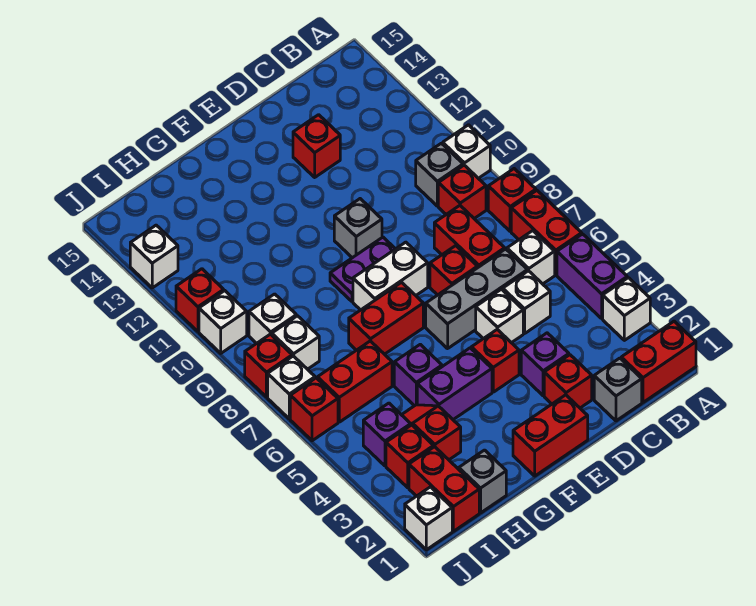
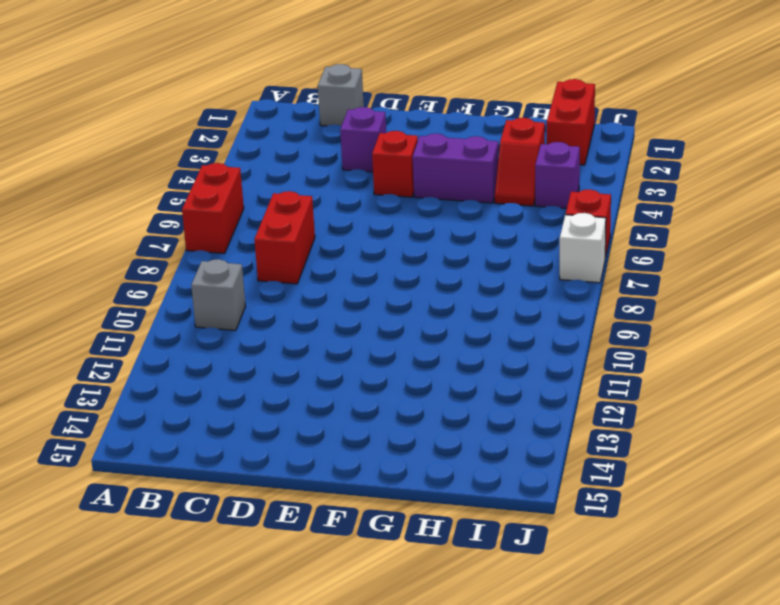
none -> red brick A1:B1 level 1
none -> white brick A3 level 1
none -> purple brick A4:A5 level 1
none -> red brick A8 level 1

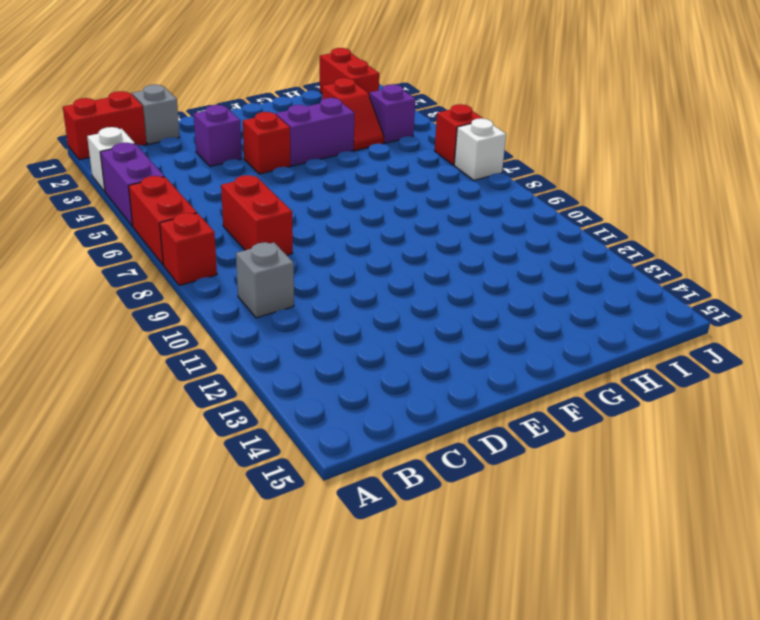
none -> white brick A10 level 1
none -> white brick B6 level 1
none -> red brick B9 level 1
none -> white brick C5 level 1

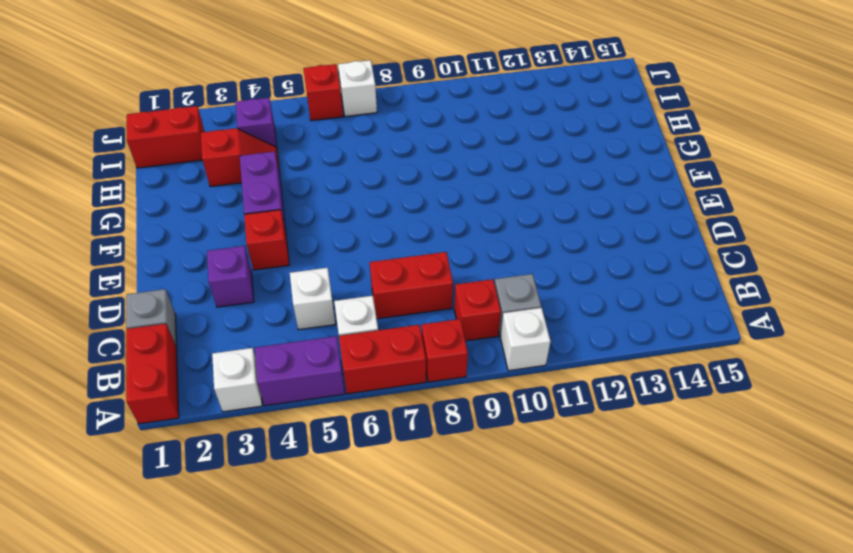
none -> grey brick C6:E6 level 1
none -> red brick D2 level 1
none -> white brick D5 level 1
none -> red brick D7 level 1

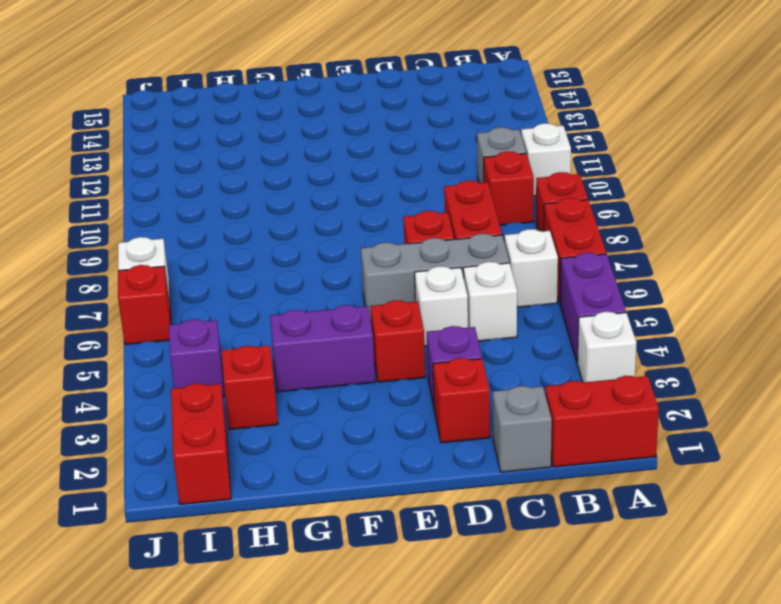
none -> red brick D13 level 1
none -> red brick E1:F1 level 1
none -> white brick E8:F8 level 1
none -> purple plate E9:F9 level 1

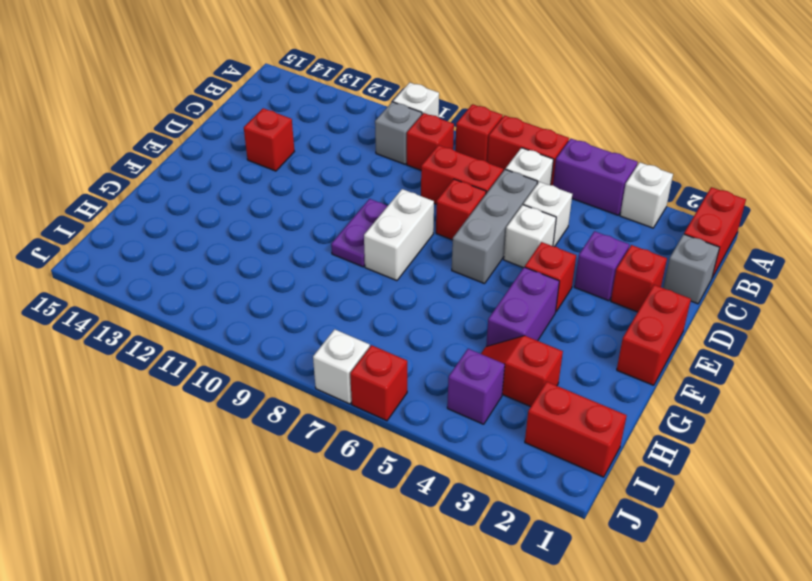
none -> grey brick E10 level 1
none -> red brick F7:G7 level 1
none -> purple brick G5 level 1
none -> grey brick H1 level 1

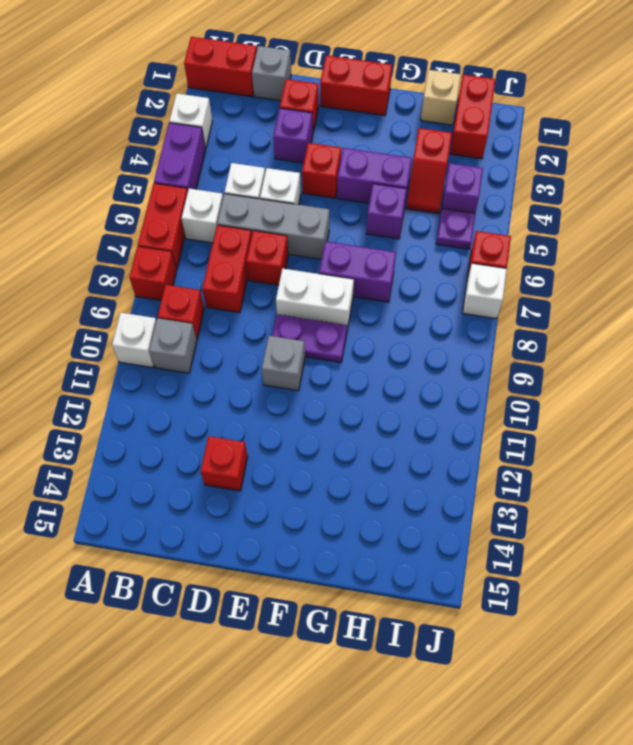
purple brick F7:G7 level 1 -> red brick F7:G7 level 1
tan brick H1 level 1 -> grey brick H1 level 1
purple plate I5 level 1 -> none
none -> red brick H6:I6 level 1
none -> red brick I3 level 1
none -> white brick I8 level 1
none -> white brick I9 level 1

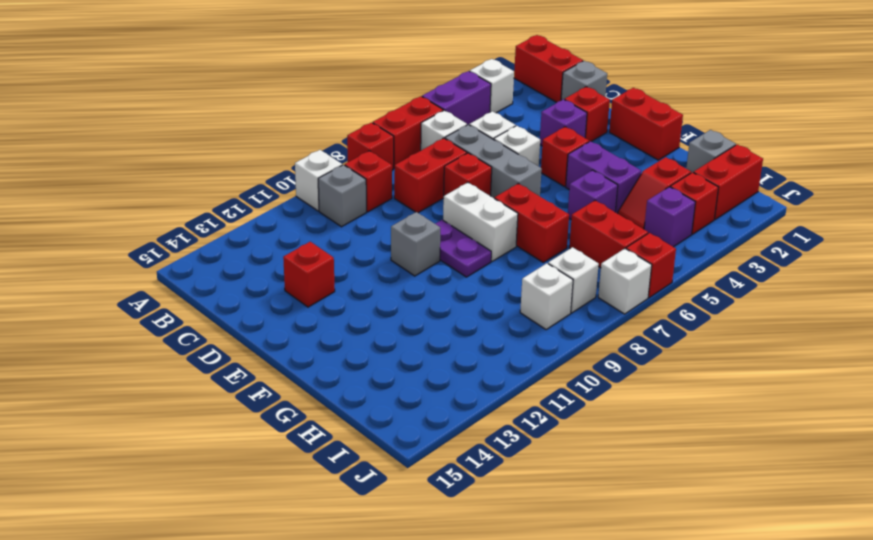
none -> white brick J1 level 1
none -> red brick J8 level 1
none -> white brick J10 level 1
none -> red brick J11 level 1

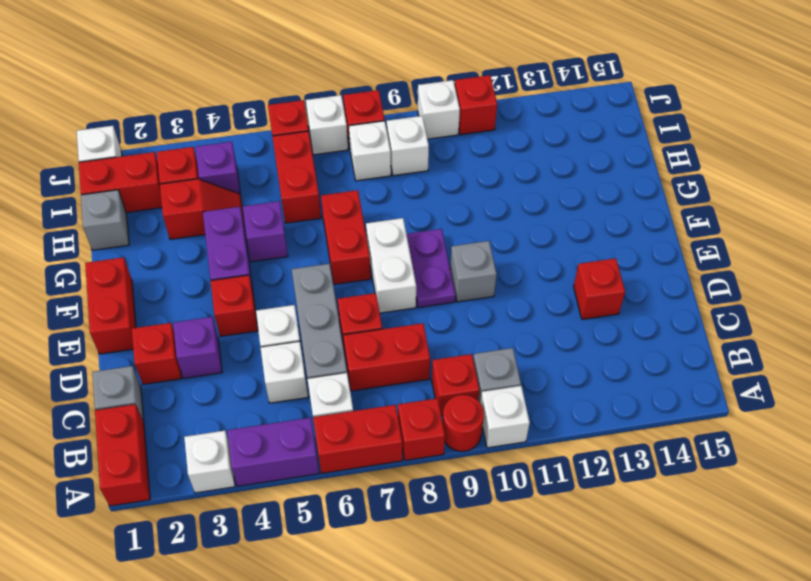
red round brick A9 level 1 -> none
none -> white brick J13 level 1

